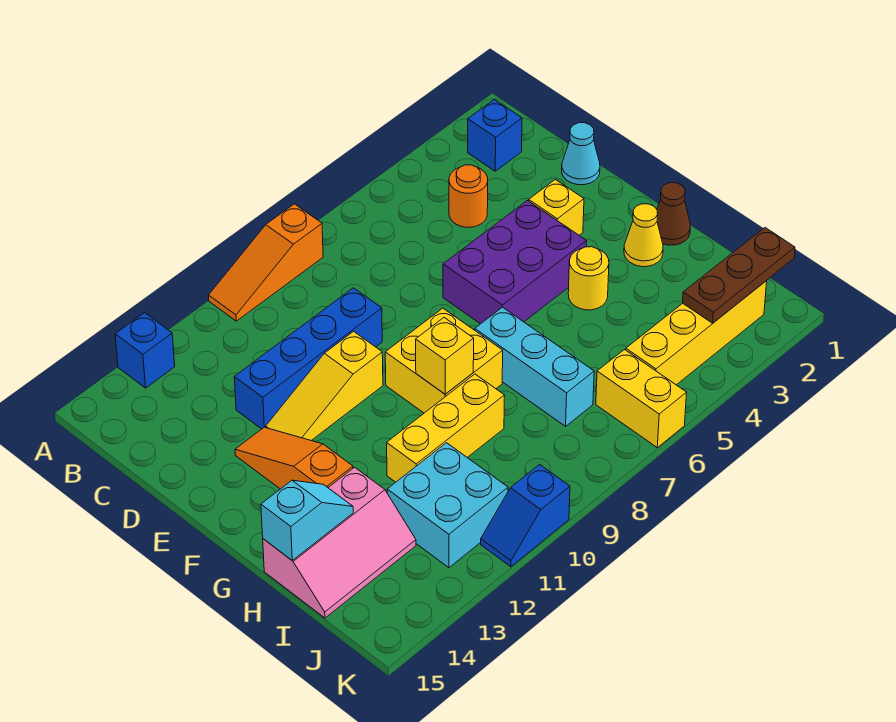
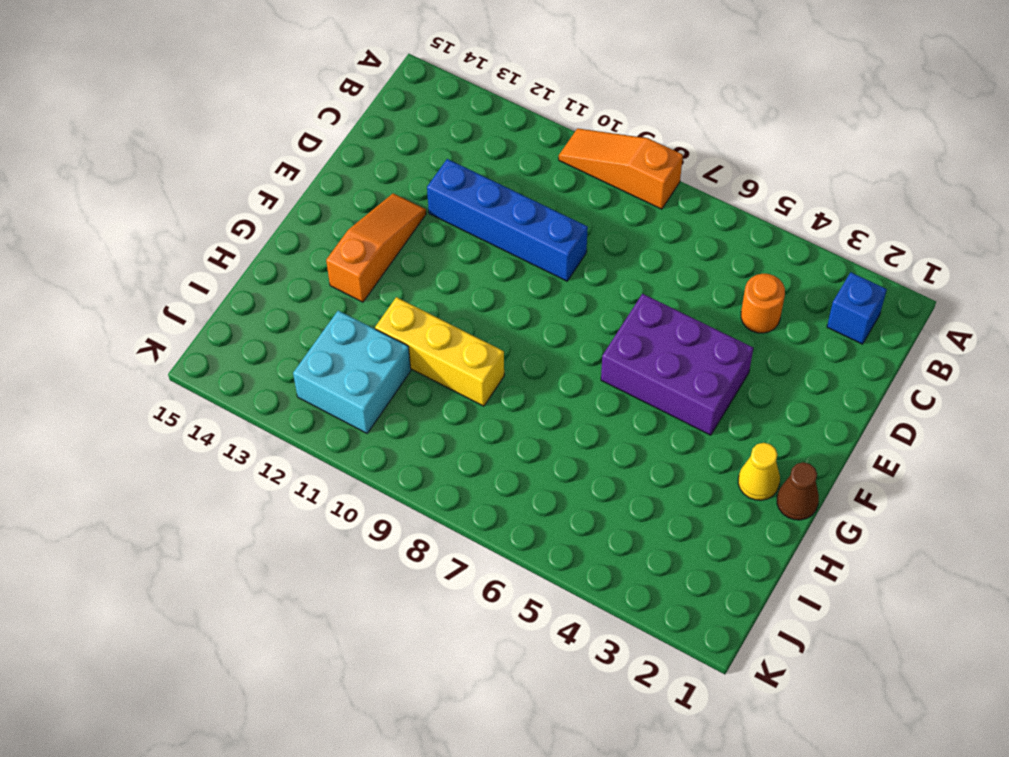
none -> blue brick A13 level 1
none -> cyan cone D1 level 1
none -> yellow brick E3 level 1

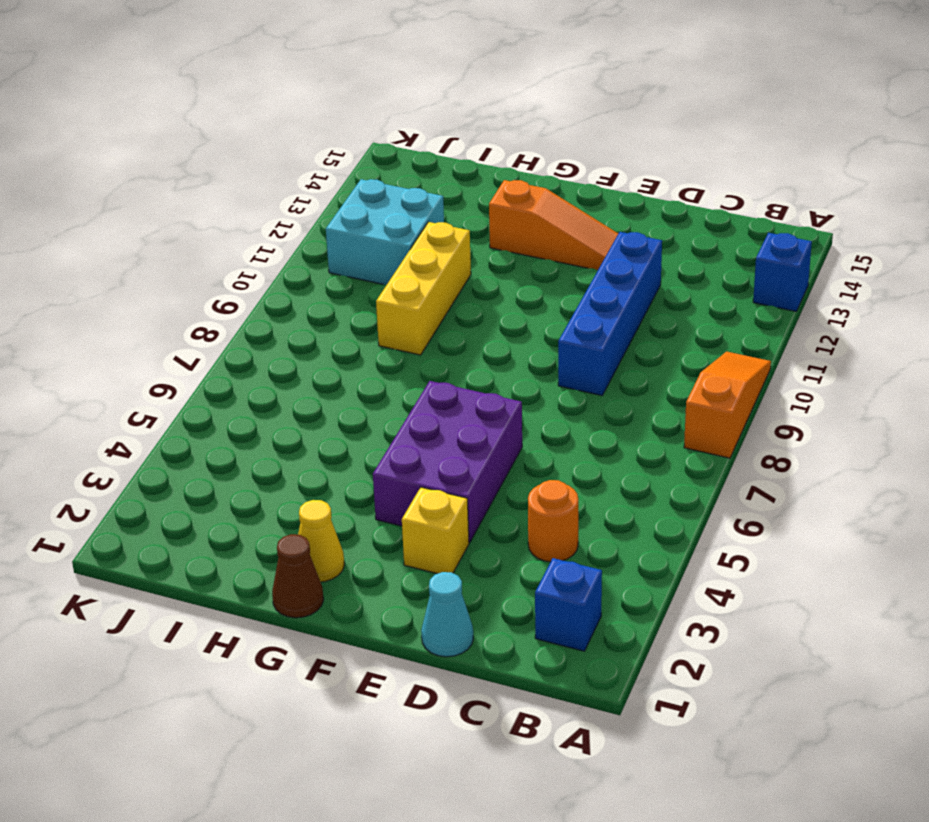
none -> yellow slope E10:E12 level 1 top 10
none -> yellow brick F8:G9 level 1
none -> yellow round brick G4 level 1

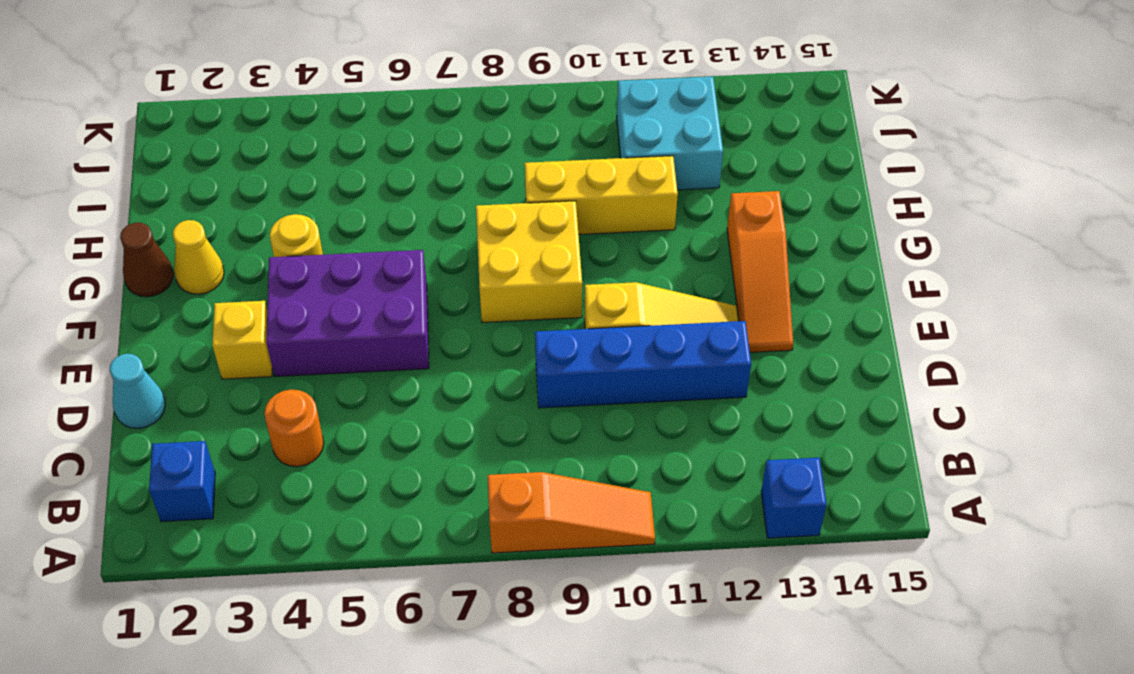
none -> cyan brick G7:I7 level 1
none -> pink slope H13:I15 level 1 top H
none -> yellow brick J2:J5 level 1

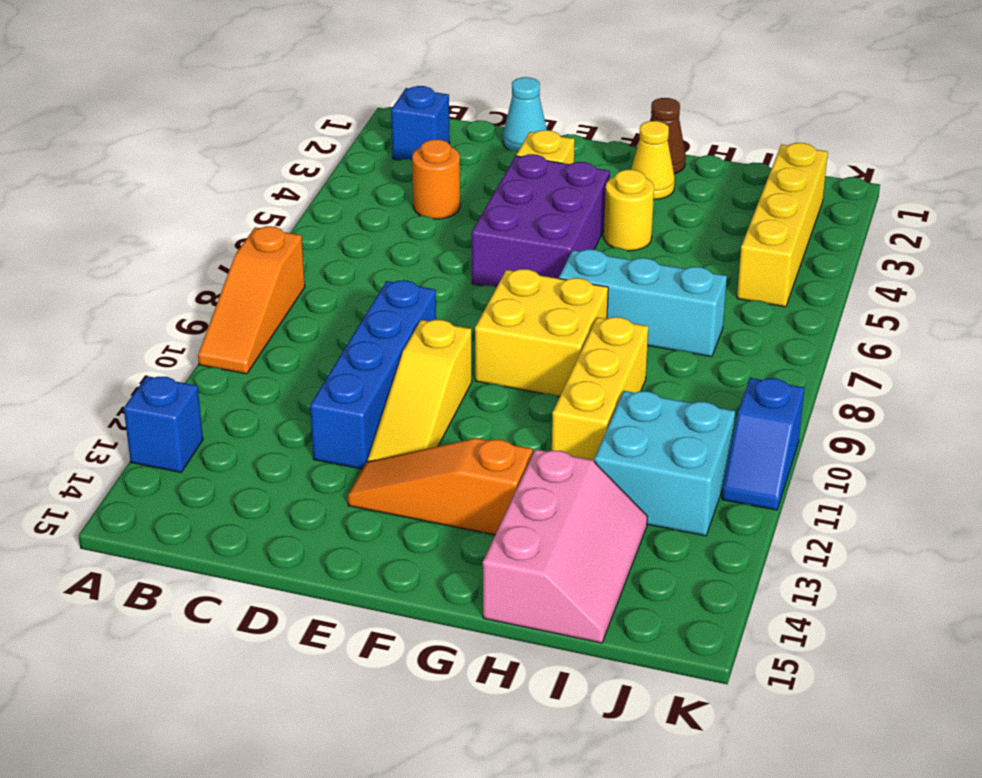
none -> yellow brick J6:K6 level 1
none -> yellow brick G9 level 2
none -> cyan slope H14:H15 level 2 top 15

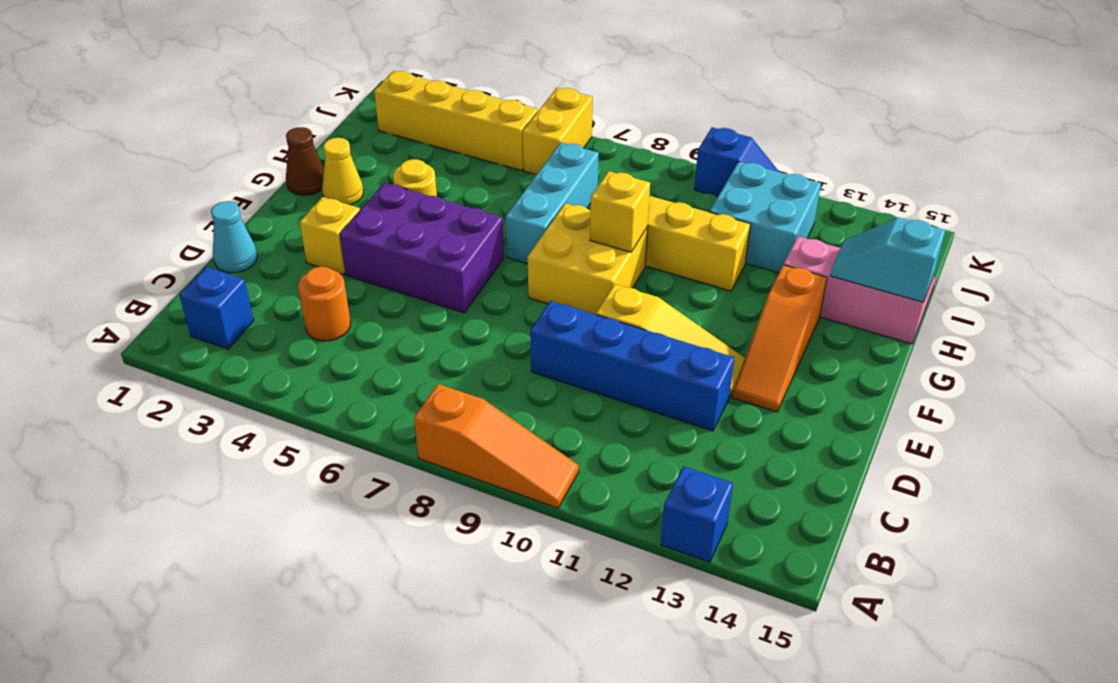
none -> brown plate J1:J3 level 2

